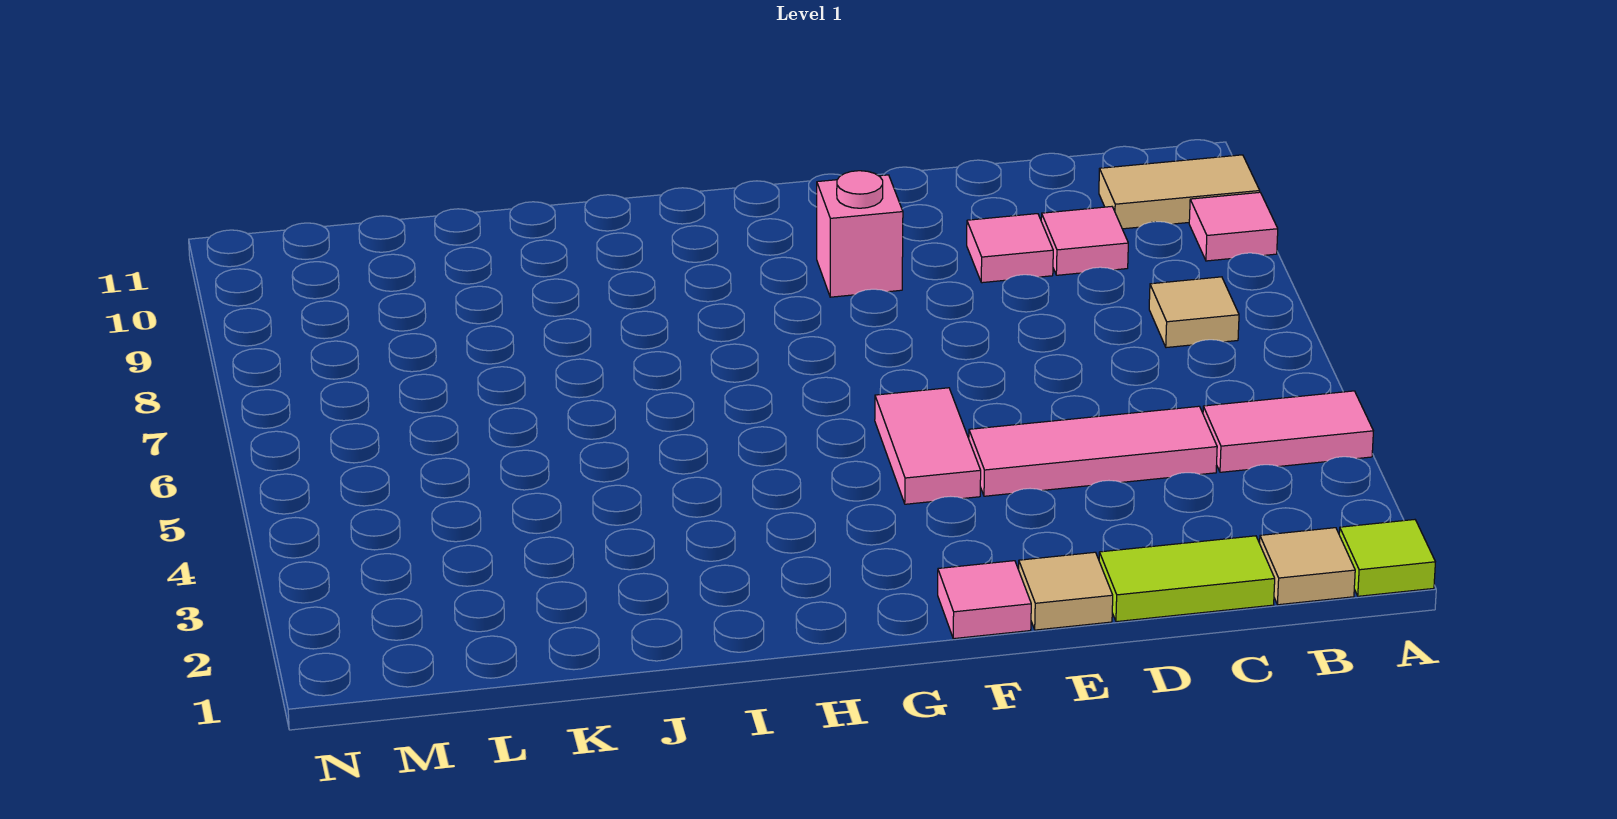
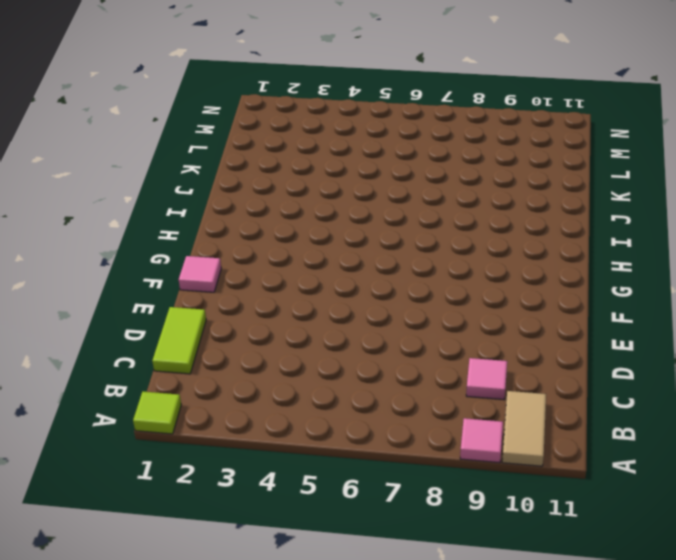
none -> pink tile A4:B4 level 1
none -> tan tile B1 level 1
none -> tan tile B7 level 1

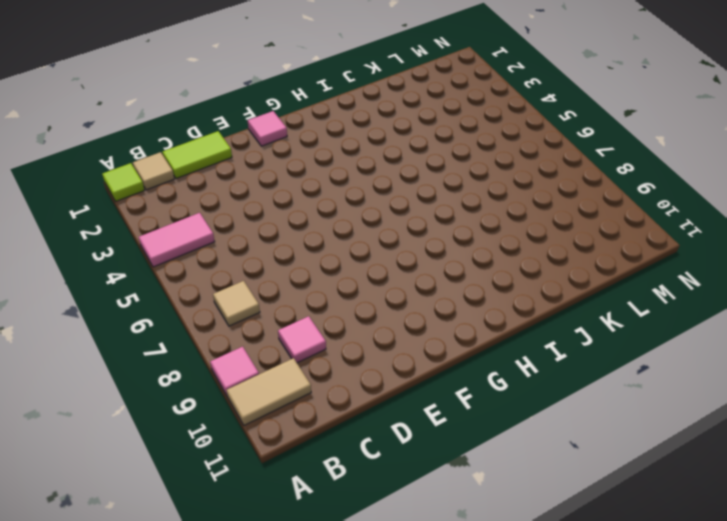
none -> pink tile C4:E4 level 1
none -> pink tile D9 level 1
none -> tan tile E1 level 1

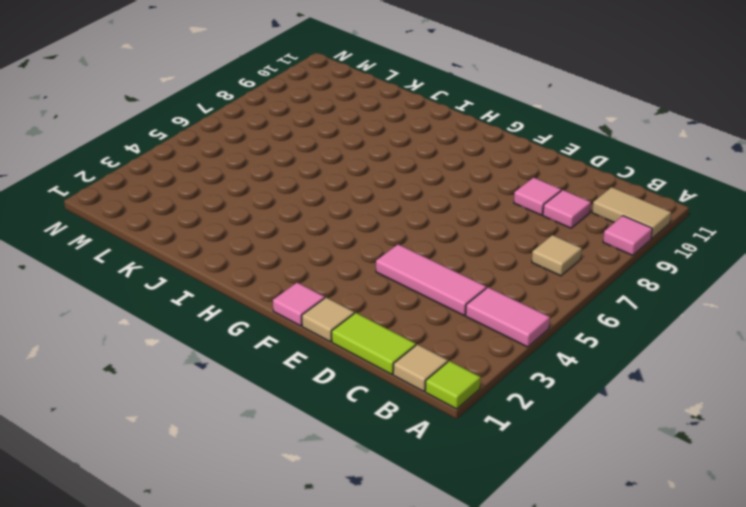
none -> pink tile F4:F5 level 1
none -> pink brick F9 level 1

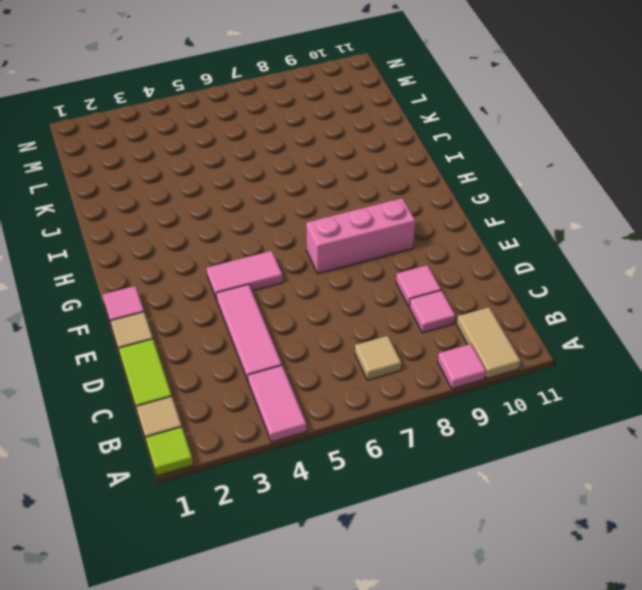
pink brick F7:F9 level 1 -> pink brick F9 level 1

